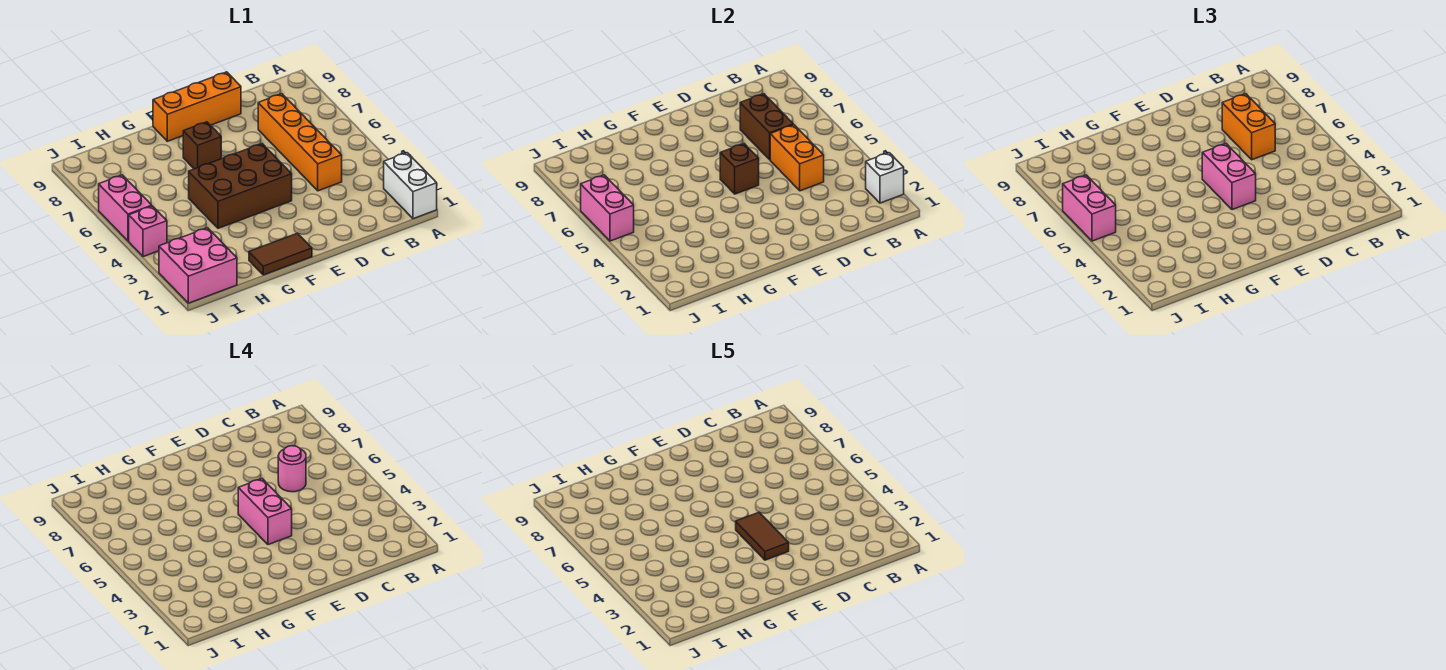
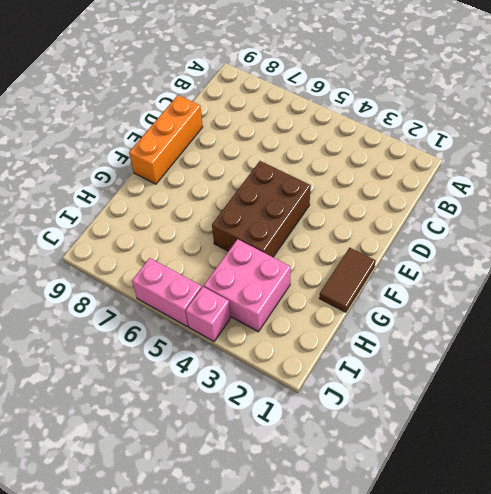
pink brick H3:I4 level 1 -> pink brick I1:J2 level 1
none -> white brick A1:A2 level 1
none -> orange brick C4:C7 level 1
none -> brown brick F7 level 1

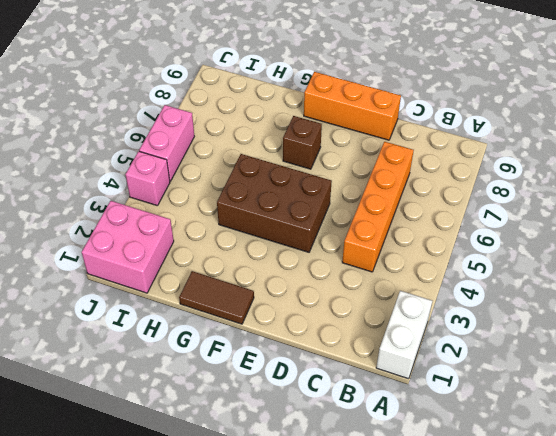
none -> white brick A2 level 2
none -> orange brick C4:C5 level 2
none -> brown brick C6:C7 level 2

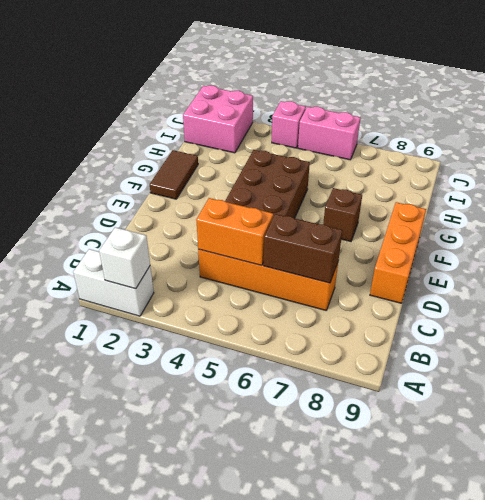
none -> brown brick E5 level 2
none -> pink brick J5:J6 level 2
none -> orange brick C6:C7 level 3

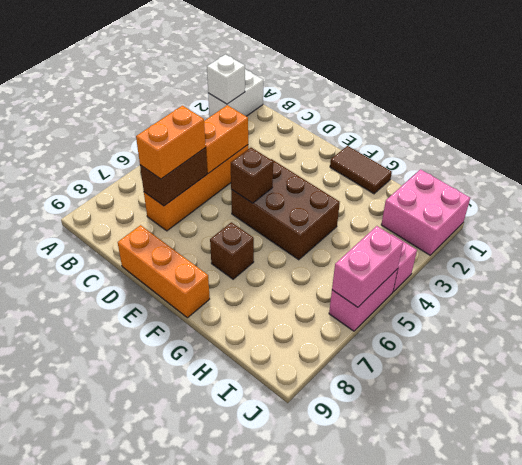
none -> pink brick E4:E5 level 3
none -> pink brick J5:J6 level 3
none -> pink round brick C6 level 4

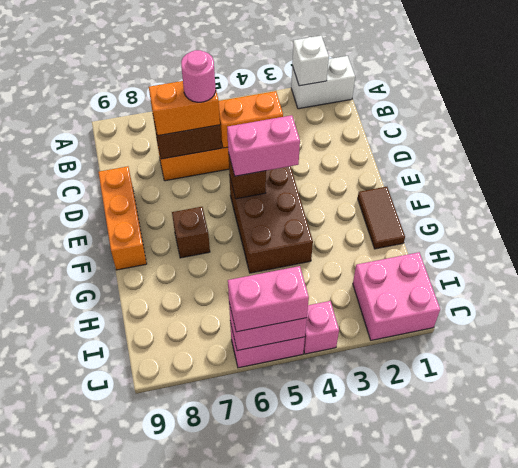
none -> pink brick E4:E5 level 4
none -> brown tile E3:E4 level 5

